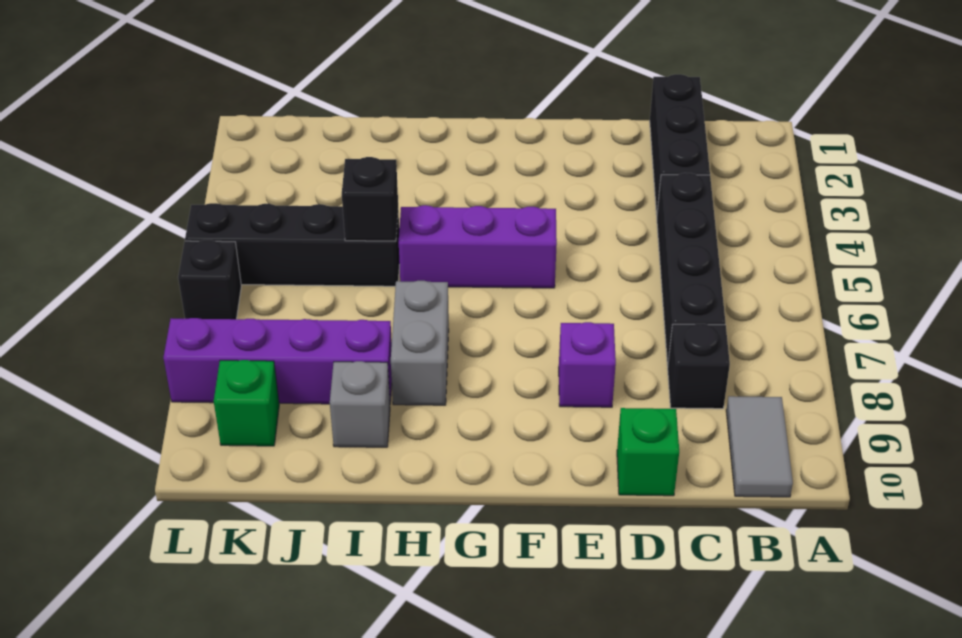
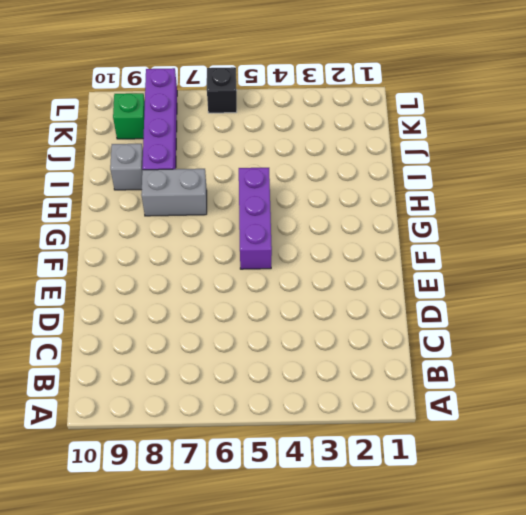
none -> grey tile B9:B10 level 1
none -> black brick C1:C3 level 1
none -> black brick C4:C7 level 1

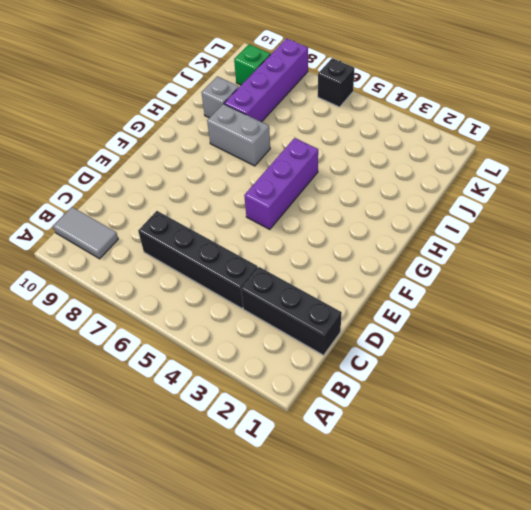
none -> black brick C8 level 1
none -> green brick D10 level 1
none -> purple brick E8 level 1

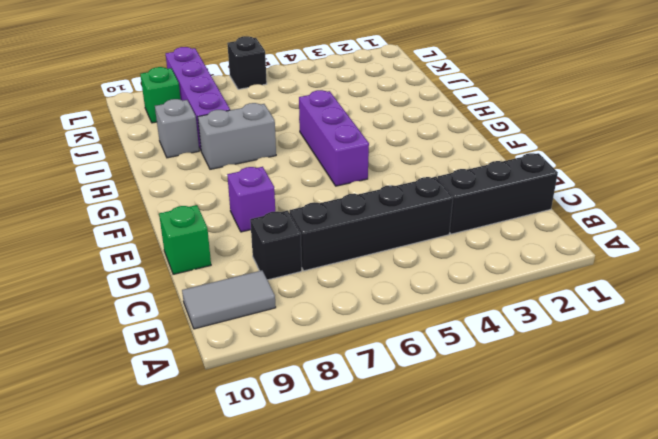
none -> black brick I5:L5 level 1
none -> black brick I5 level 2

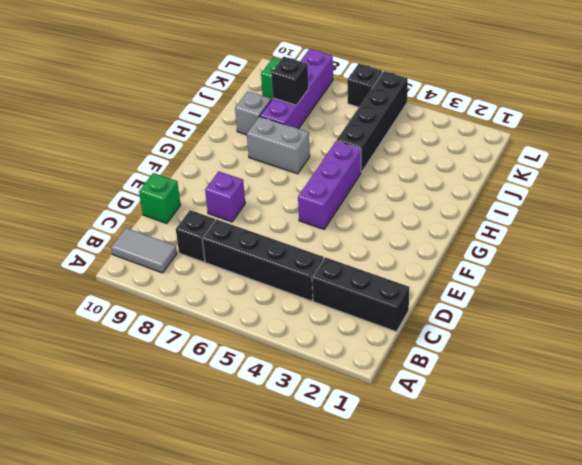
black brick J8 level 2 -> black brick I5 level 2

